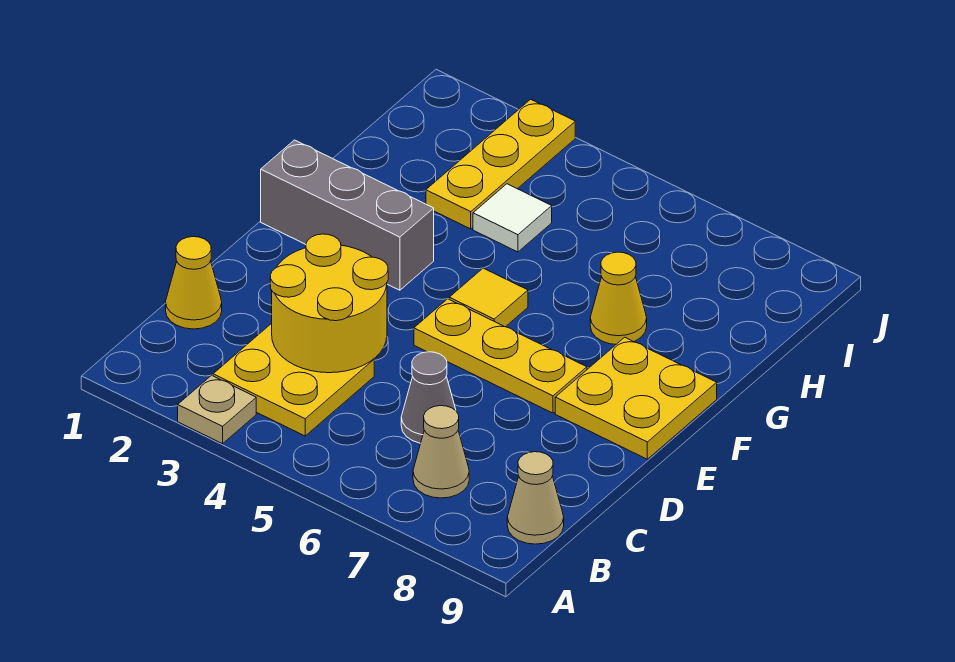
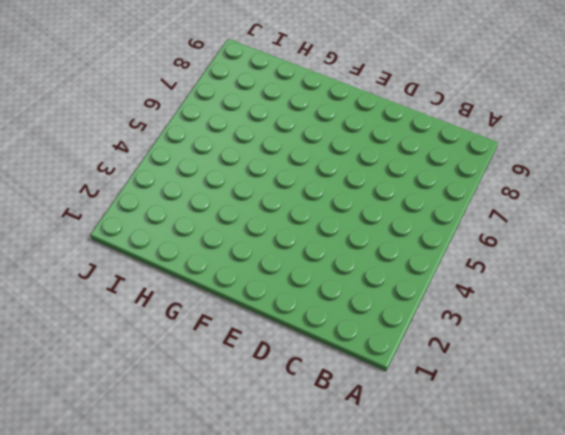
none -> tan plate A3 level 1
none -> yellow plate B3:C4 level 1
none -> tan cone B7 level 1

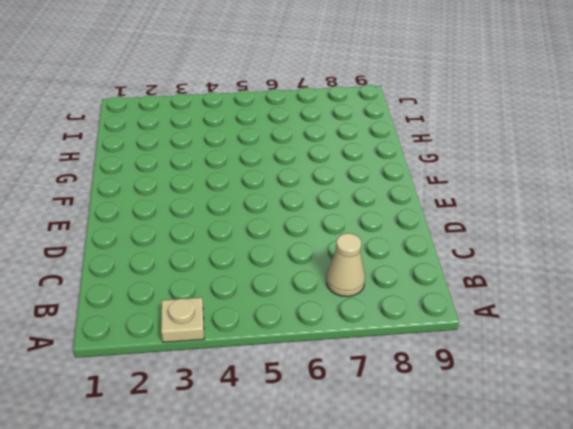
none -> yellow plate B3:C4 level 1
none -> tan cone B9 level 1
none -> yellow cone C1 level 1

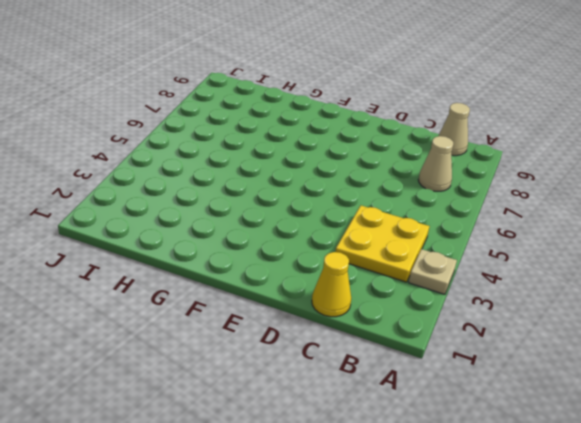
none -> grey cone C6 level 1
none -> yellow plate E5:E7 level 1
none -> yellow plate E8:F9 level 1

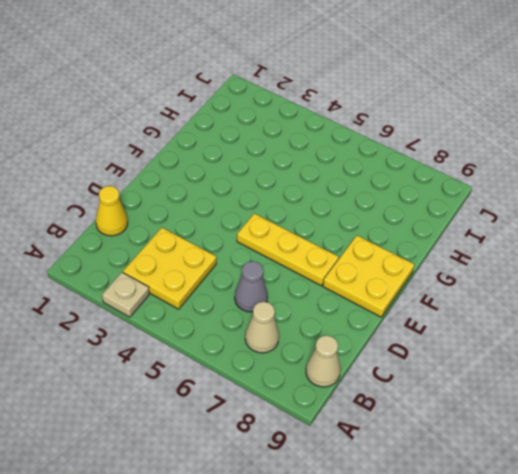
none -> grey brick F1:F3 level 1
none -> yellow tile F5 level 1
none -> yellow cone G7 level 1

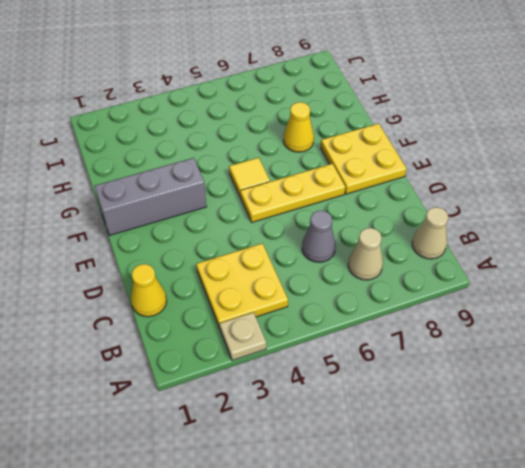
none -> yellow plate H3:J3 level 1
none -> white tile H4 level 1
none -> yellow round brick C3:D4 level 2

